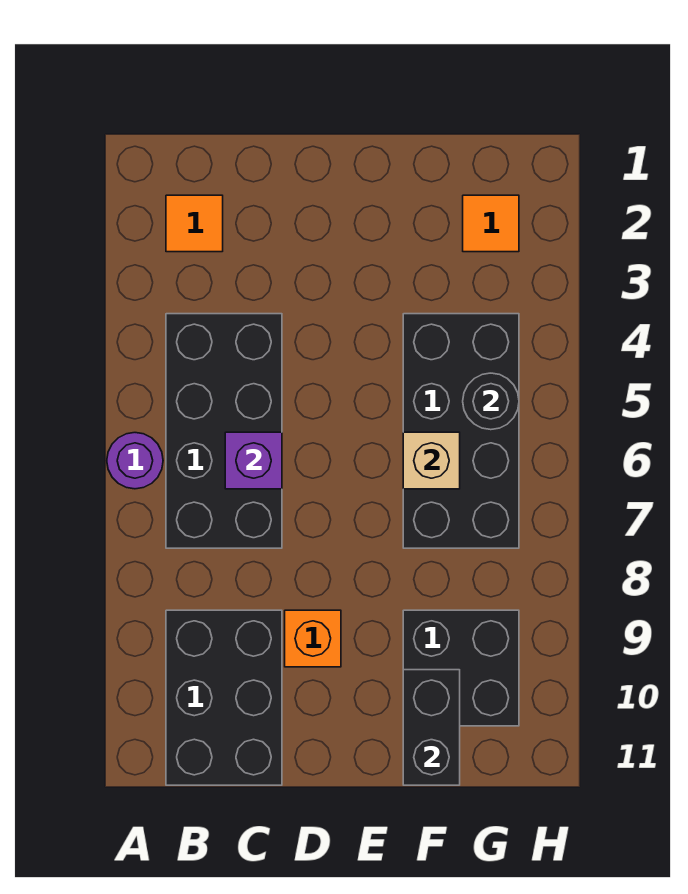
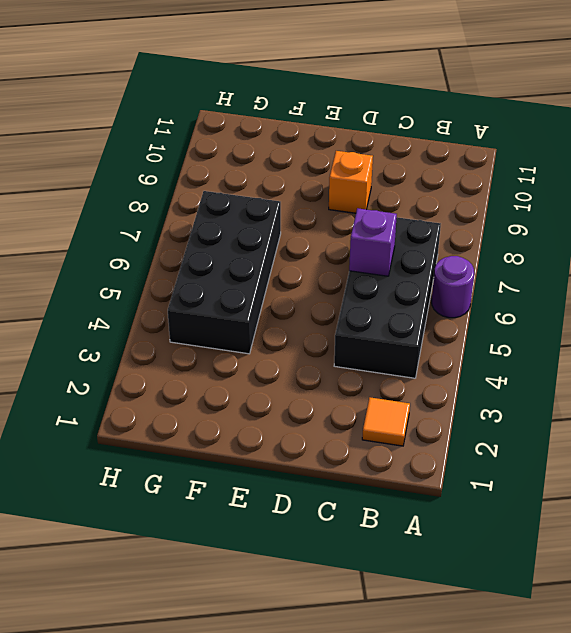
none -> black brick B9:C11 level 1
none -> black brick F9:G10 level 1
none -> orange tile G2 level 1

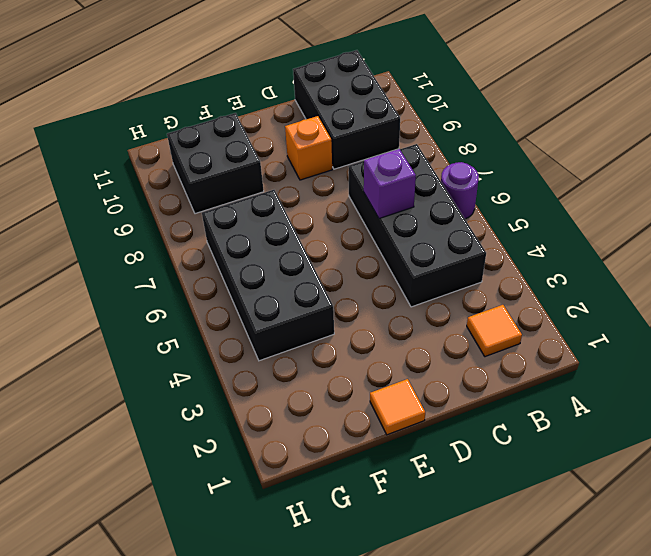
orange tile E1 level 1 -> orange tile G2 level 1
none -> tan brick F6 level 2
none -> black brick F10:F11 level 2
none -> black round brick G5 level 2

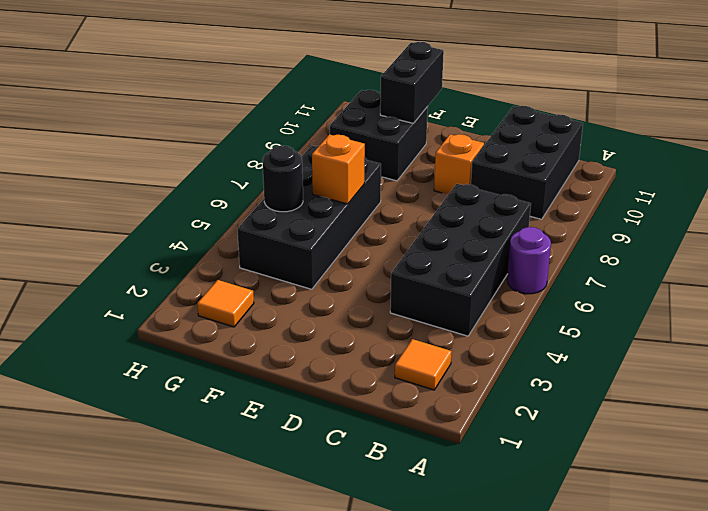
orange brick F6 level 2 -> tan brick F6 level 2
none -> purple brick C6 level 2

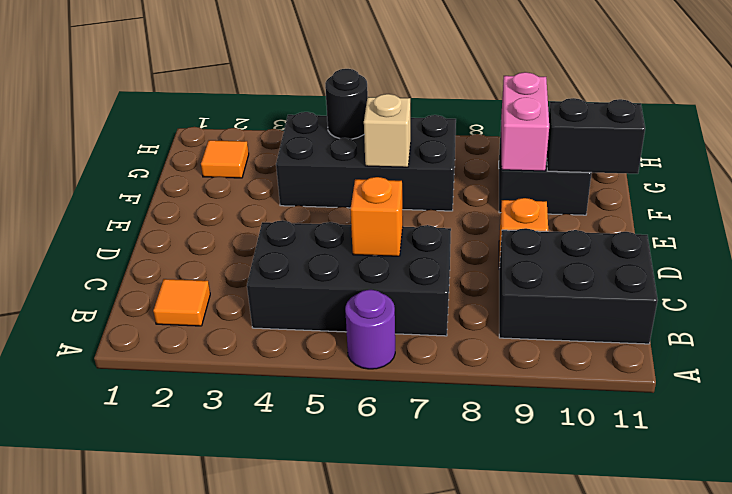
orange brick C6 level 2 -> purple brick C6 level 2
pink brick F9:G9 level 2 -> none

